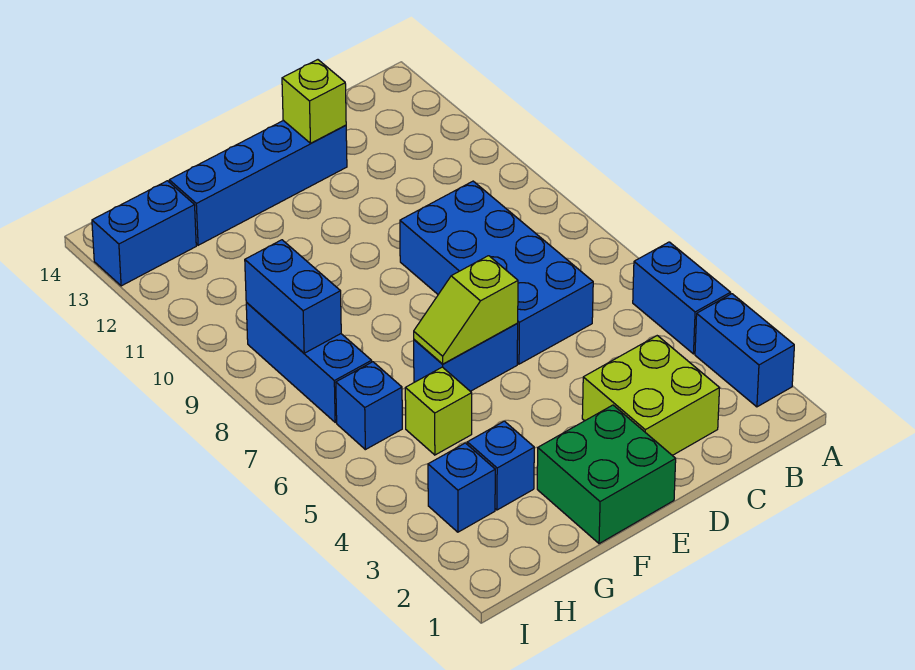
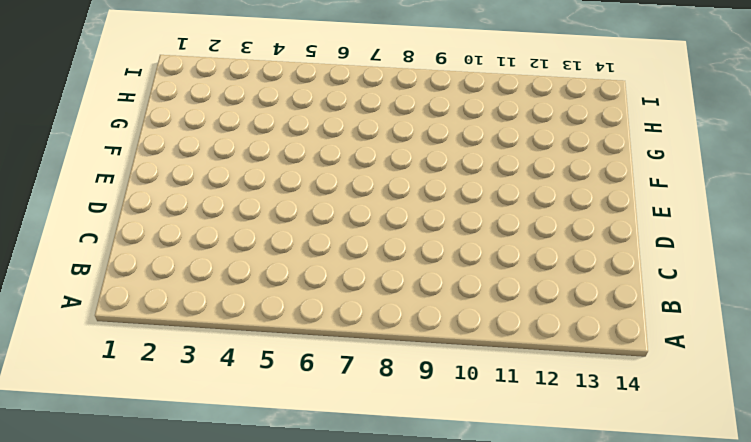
none -> blue brick A2:A3 level 1
none -> blue brick A4:A5 level 1
none -> lime brick C2:D3 level 1

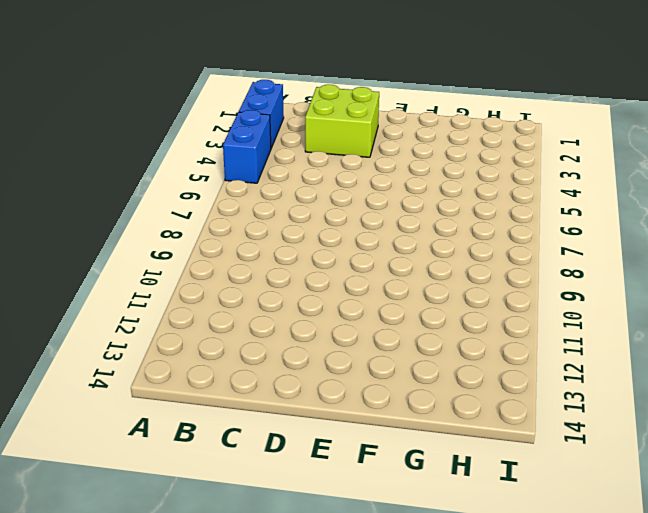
none -> blue brick C6:D9 level 1
none -> blue brick D13:G13 level 1
none -> green brick E1:F2 level 1

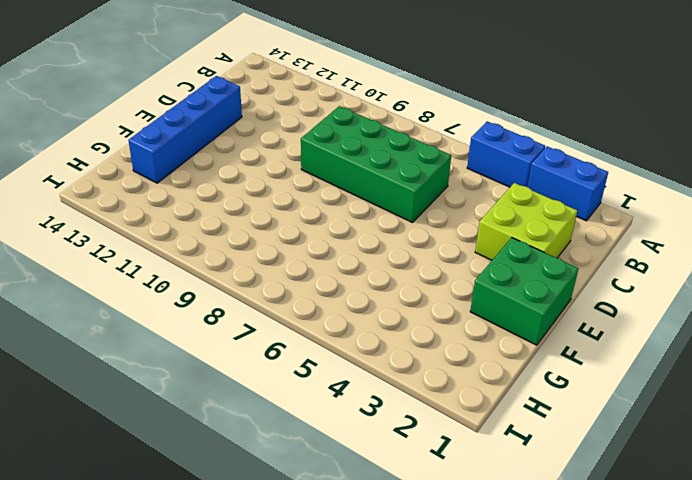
green brick C6:D9 level 1 -> blue brick C6:D9 level 1
none -> blue brick E6:F6 level 1
none -> blue brick G3 level 1
none -> lime brick G5 level 1

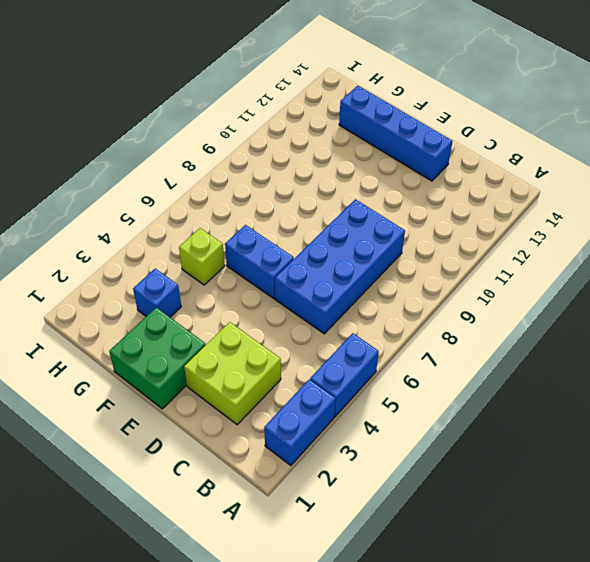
none -> blue brick H3 level 1
none -> blue brick H6 level 1
none -> blue brick H7:H9 level 1

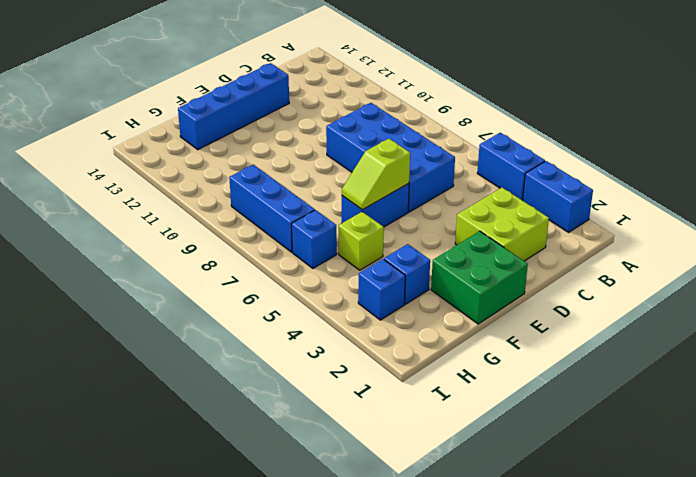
none -> blue brick H13:I13 level 1
none -> lime brick D13 level 2
none -> blue brick H8:H9 level 2

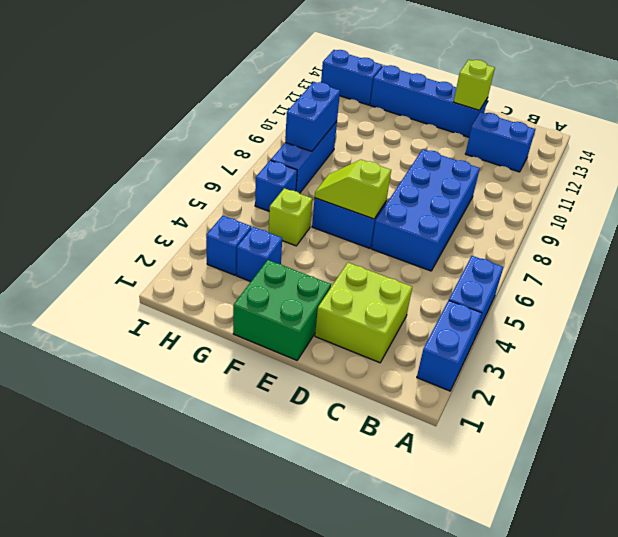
blue brick B12:C12 level 1 -> none

